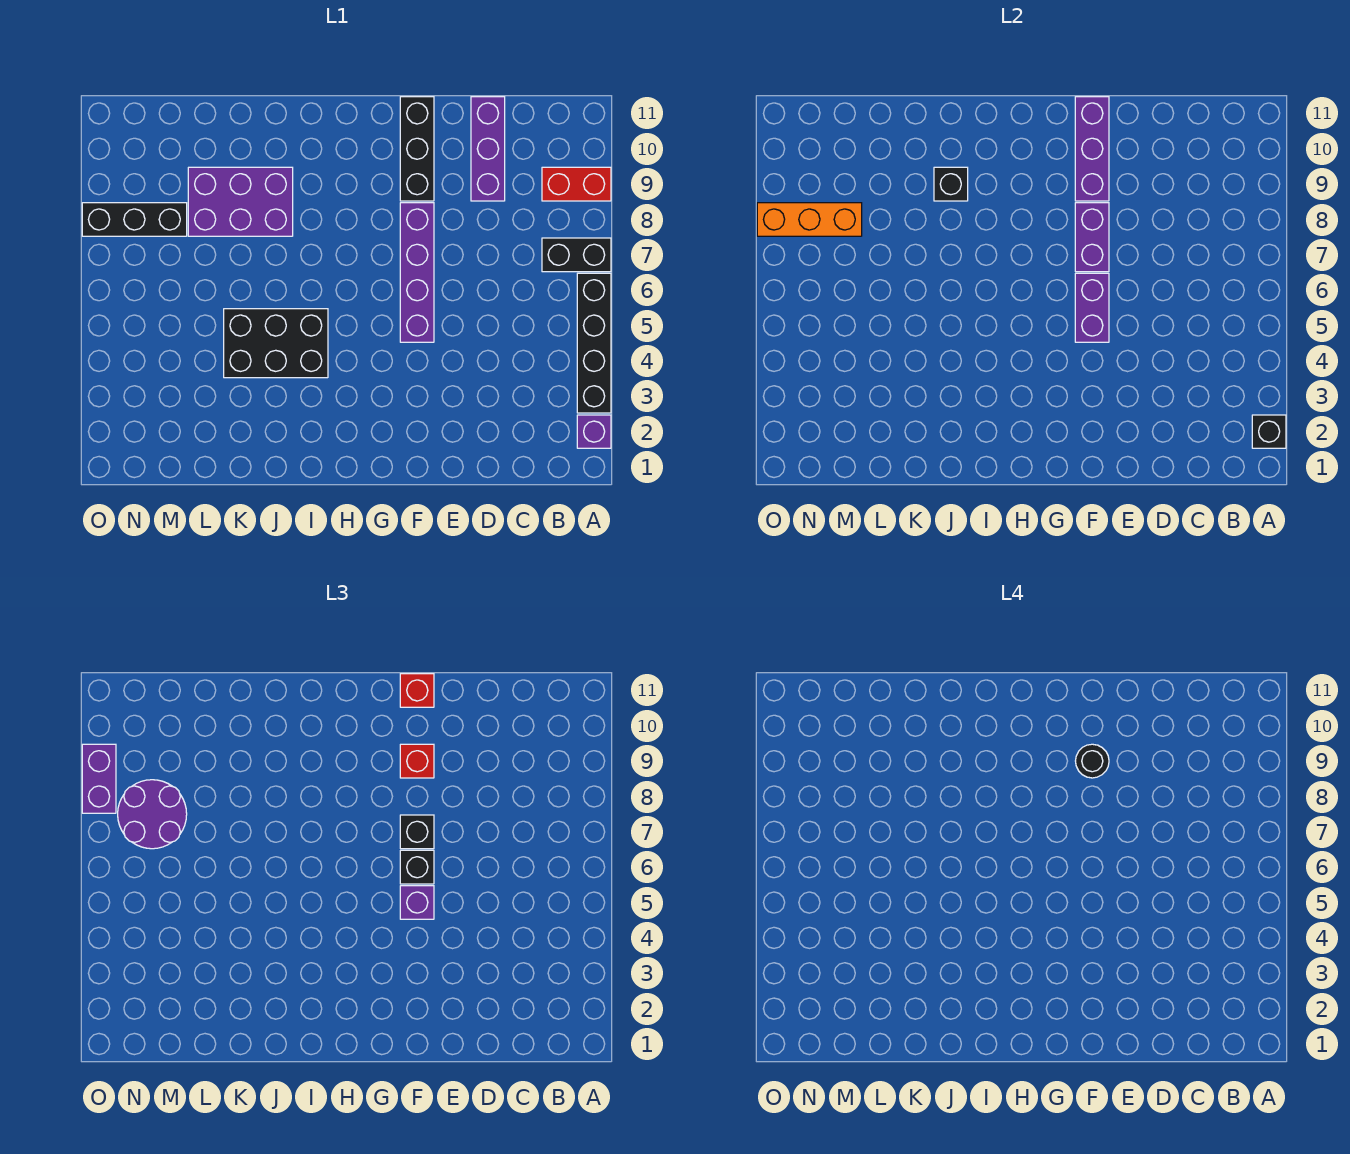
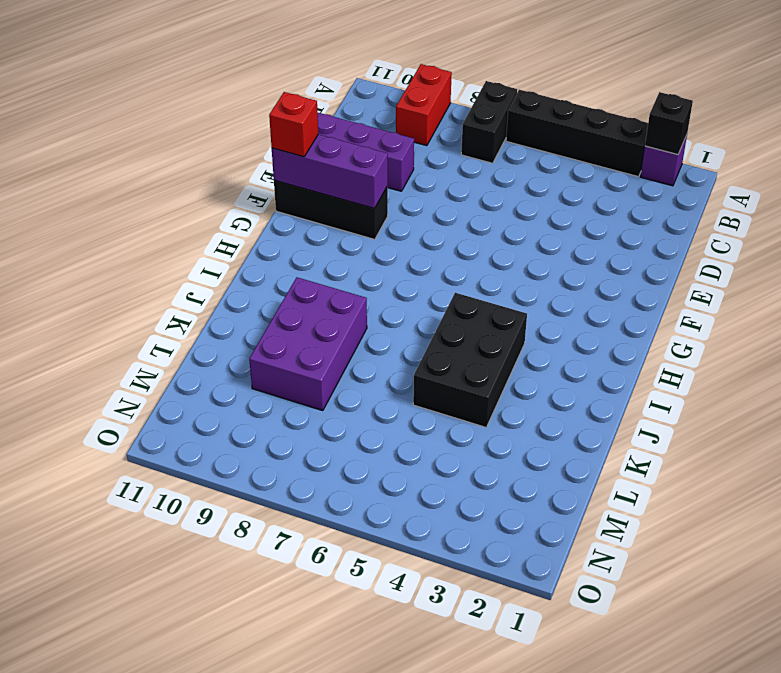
none -> purple brick F5:F8 level 1
none -> black brick M8:O8 level 1
none -> purple brick F5:F6 level 2

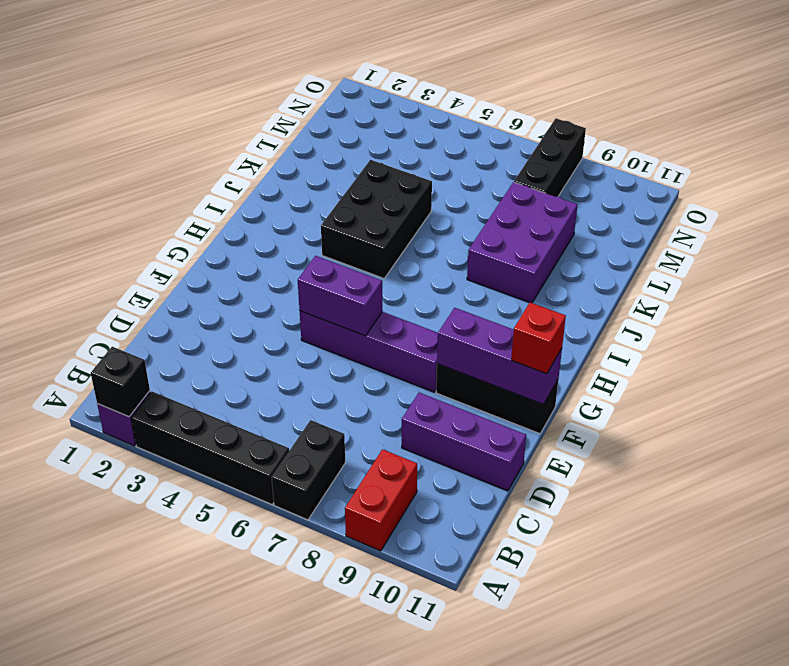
none -> purple brick F7:F8 level 2
none -> black brick J9 level 2
none -> orange brick M8:O8 level 2

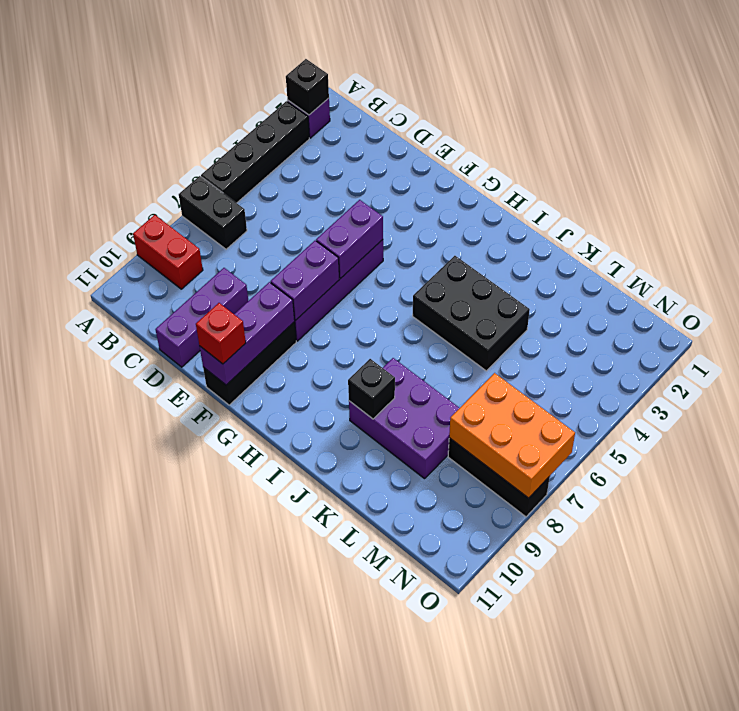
orange brick M7:O8 level 2 -> orange brick M8:O8 level 2
none -> purple brick F5 level 3
none -> black brick F6 level 3
none -> black brick F7 level 3

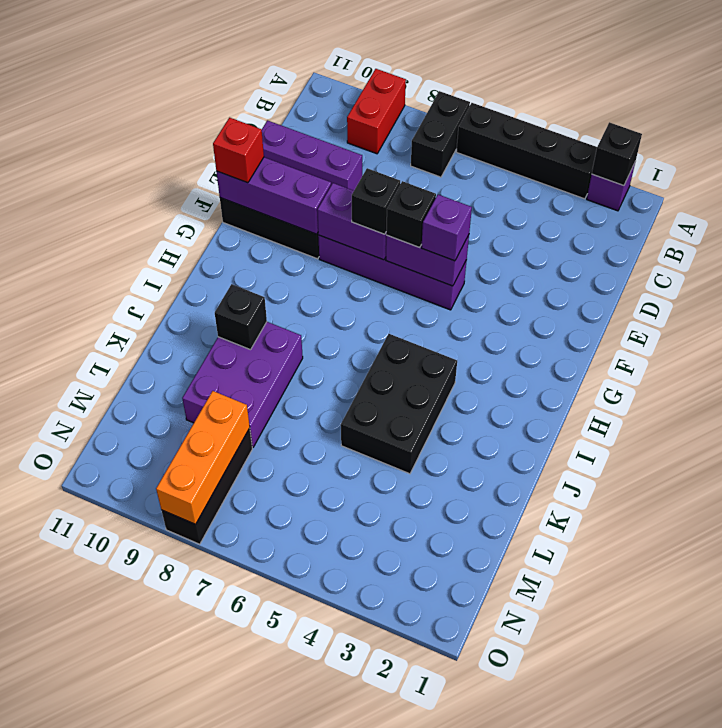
none -> red brick F9 level 3
none -> purple round brick M7:N8 level 3
none -> purple brick O8:O9 level 3

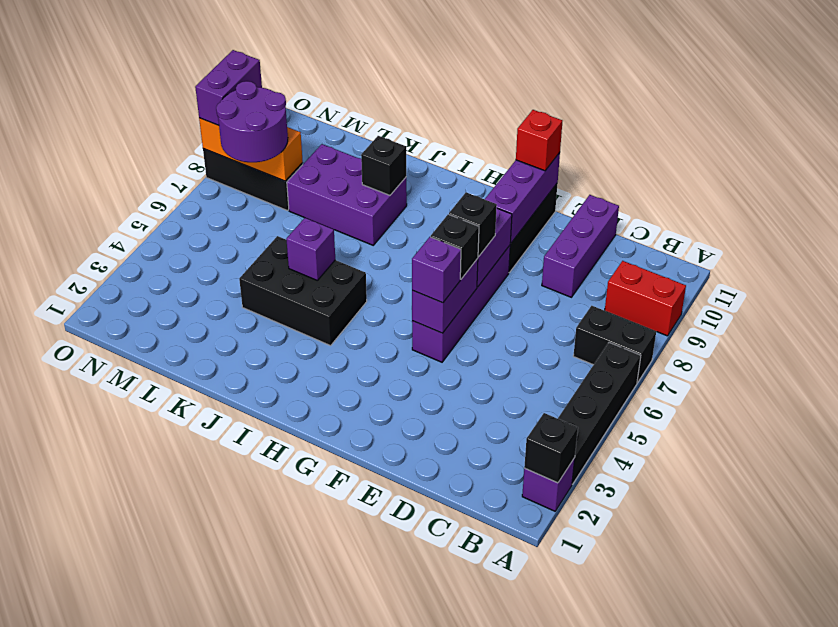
purple brick J5 level 2 -> none
none -> red brick F9 level 3
none -> black round brick F9 level 4

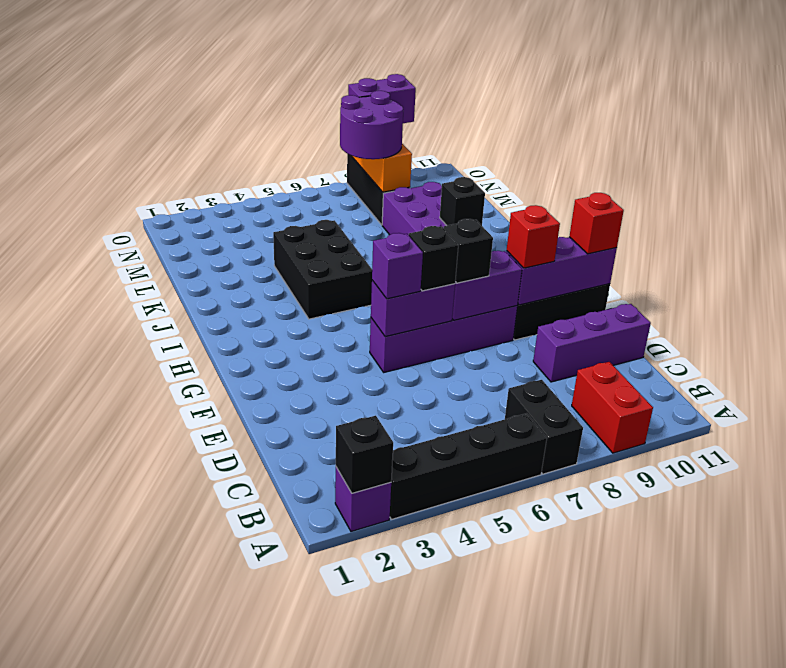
none -> black round brick F9 level 4

